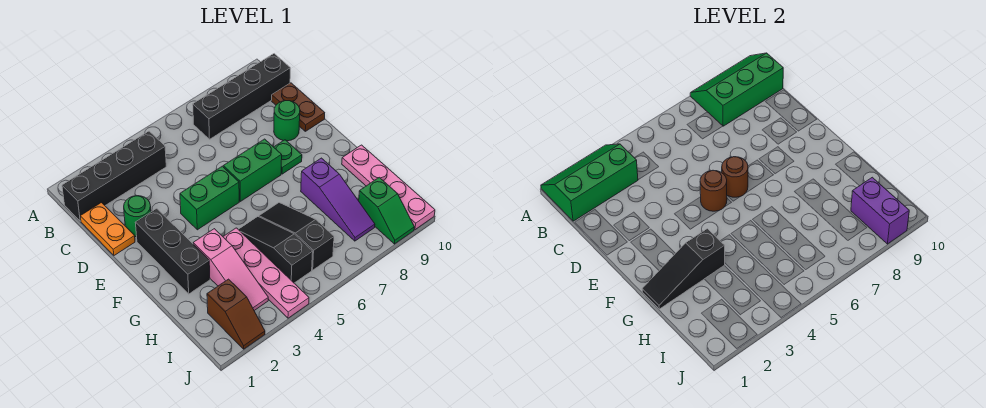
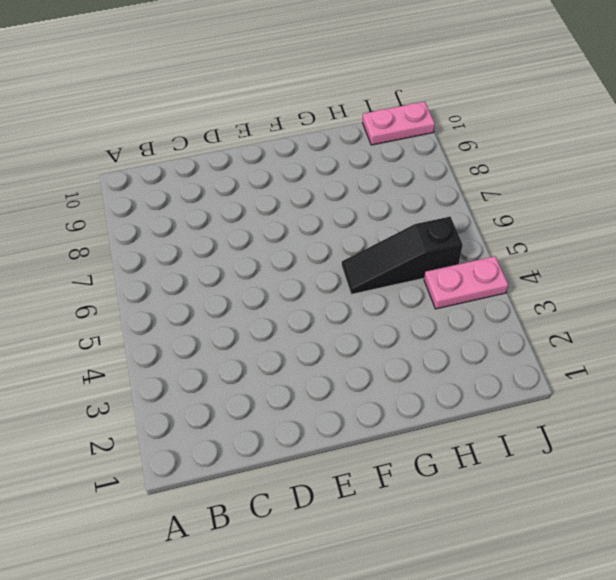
pink plate I4:J4 level 1 -> pink plate G4:J4 level 1
pink plate I10:J10 level 1 -> pink plate G10:J10 level 1
none -> black brick B1:B4 level 1
none -> black brick B7:B10 level 1
none -> orange plate C1:D1 level 1

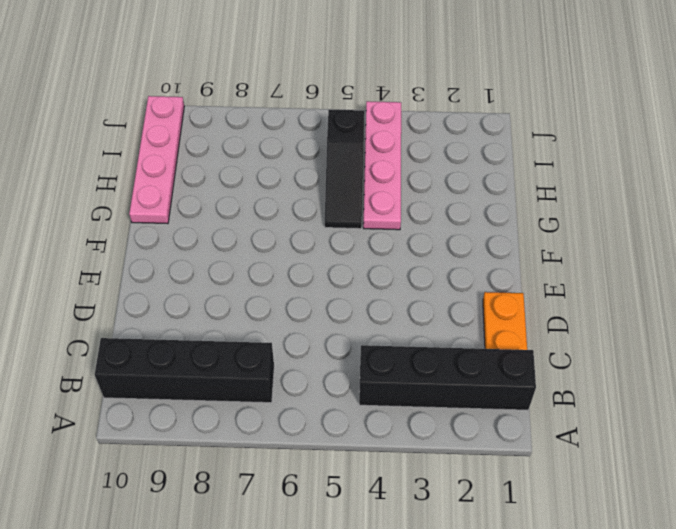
none -> brown plate C10:D10 level 1
none -> green round brick D2 level 1
none -> green round brick D9 level 1

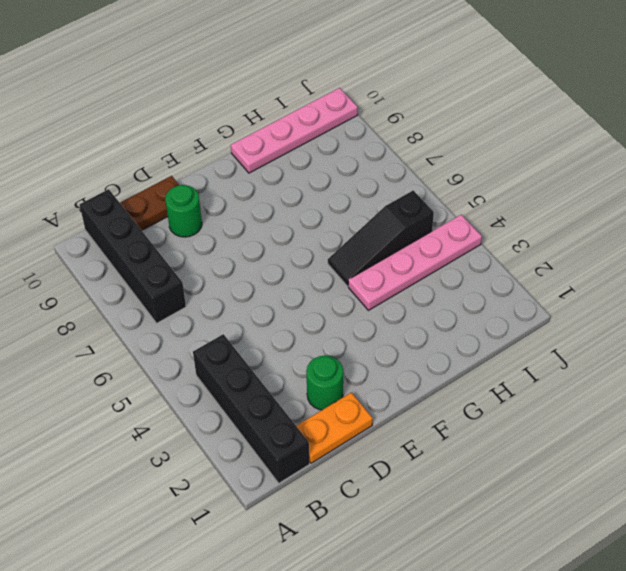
none -> black brick E2:G2 level 1
none -> green brick E4:E5 level 1
none -> green brick E6:E7 level 1

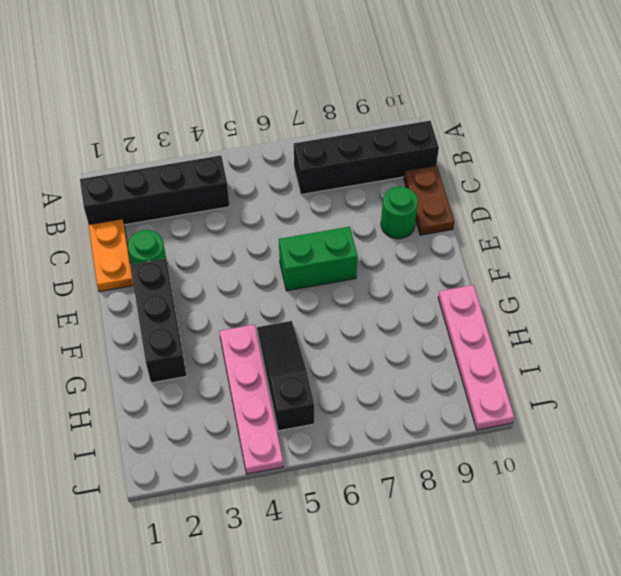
none -> green brick E4:E5 level 1
none -> green plate E8 level 1
none -> pink slope G3:I3 level 1 top G

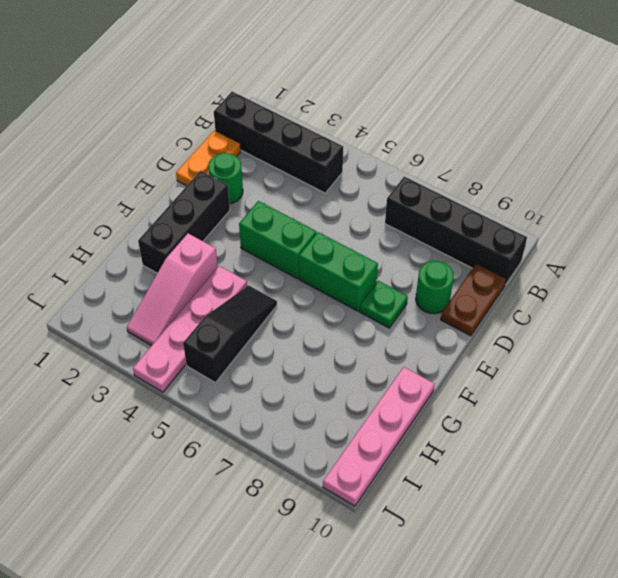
none -> black slope G6:I6 level 1 top I
none -> purple slope G8:I8 level 1 top G
none -> brown slope I2:J2 level 1 top I

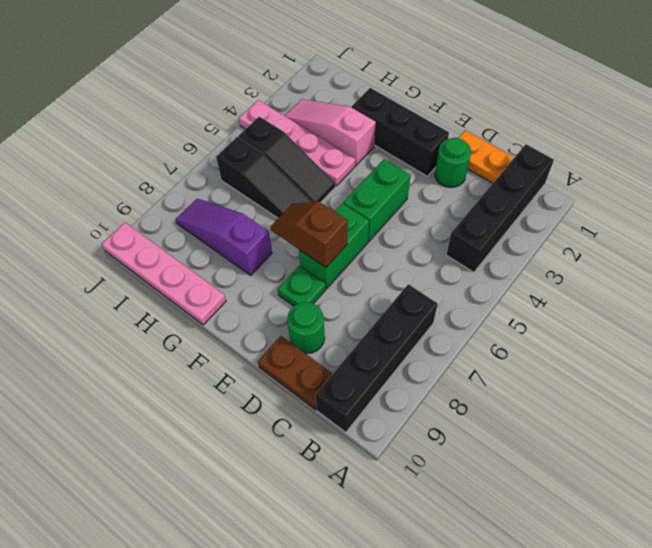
brown slope E7:F7 level 2 top E -> brown slope I2:J2 level 1 top I
none -> green slope I9:J9 level 1 top I
none -> green slope A1:B3 level 2 top B
none -> green slope A8:B10 level 2 top B

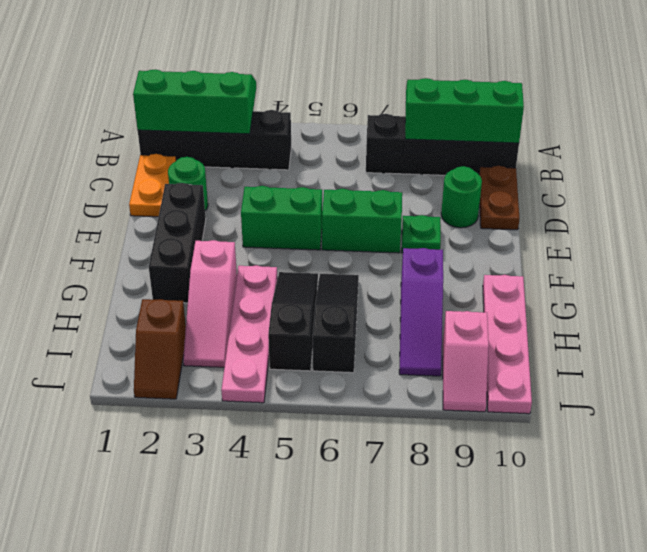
pink slope I9:J9 level 1 top I -> green slope I9:J9 level 1 top I
none -> brown round brick E5 level 2
none -> brown round brick E6 level 2
none -> black slope G1:G3 level 2 top 3

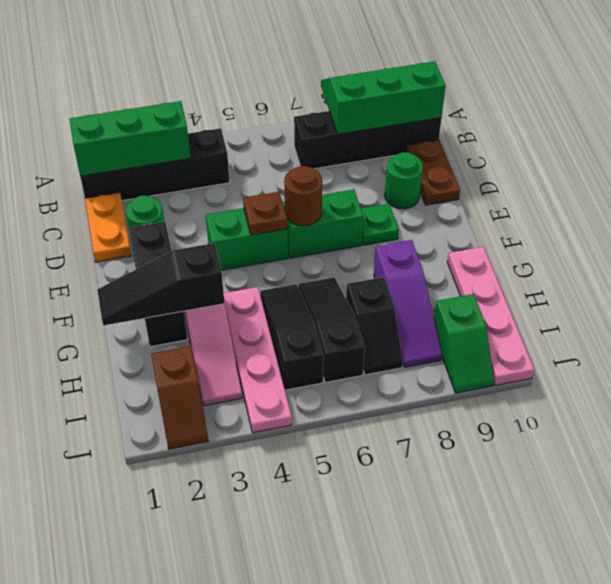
brown plate E5 level 2 -> brown round brick E5 level 2
black slope H7:I7 level 1 top H -> none
none -> purple brick I9:J9 level 2

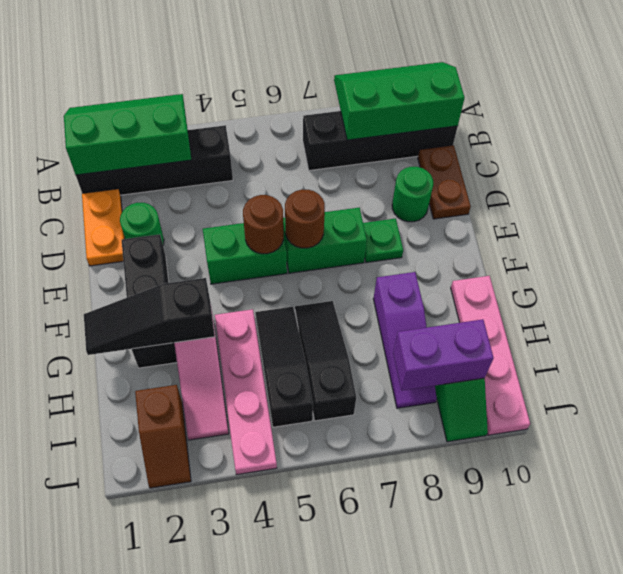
purple brick I8:I9 level 2 -> purple brick I9:J9 level 2

